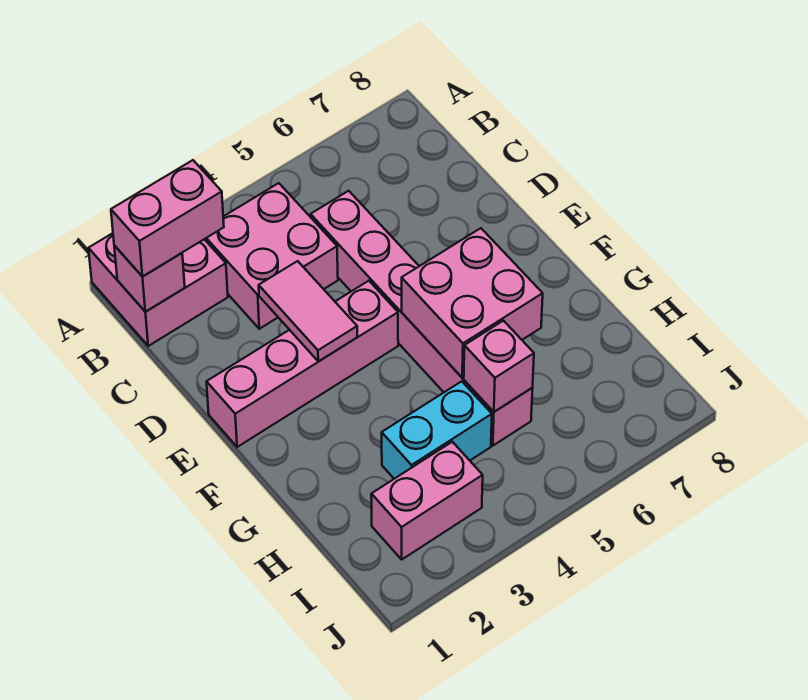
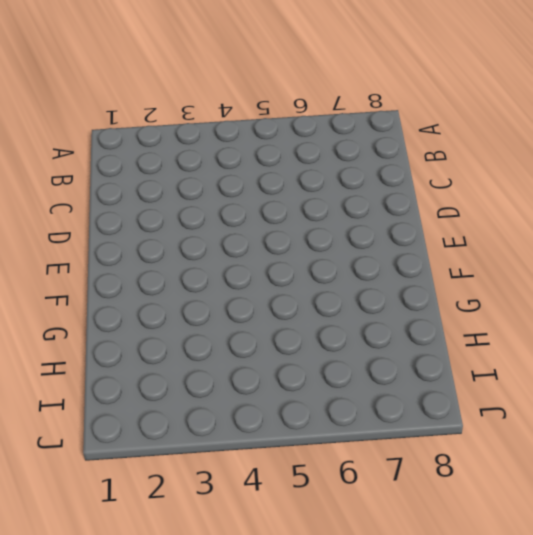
none -> pink brick A1:B2 level 1
none -> pink brick B3:C4 level 1

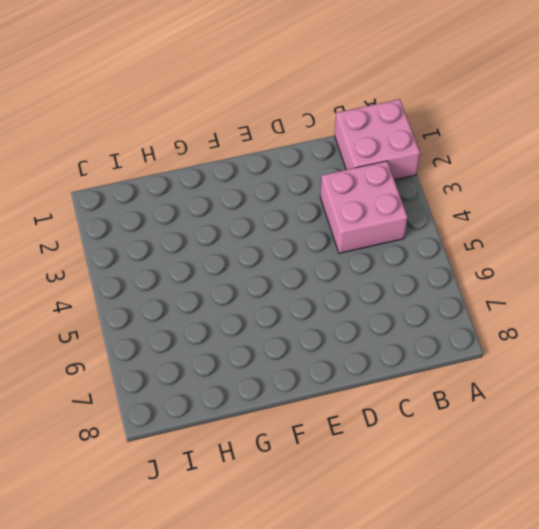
none -> pink brick C5:H5 level 1
none -> pink brick E1:E4 level 1

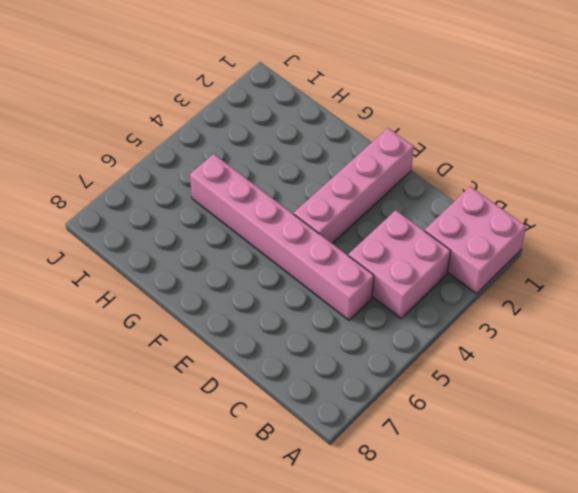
none -> cyan brick H3:H4 level 1
none -> pink brick I2:I3 level 1

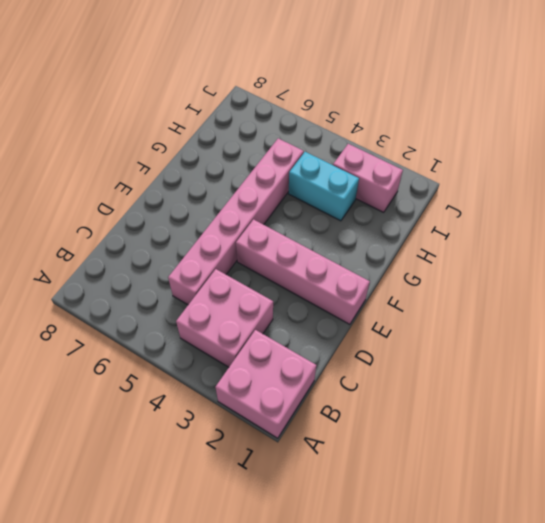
none -> pink brick B1 level 2
none -> pink tile D3:E3 level 2

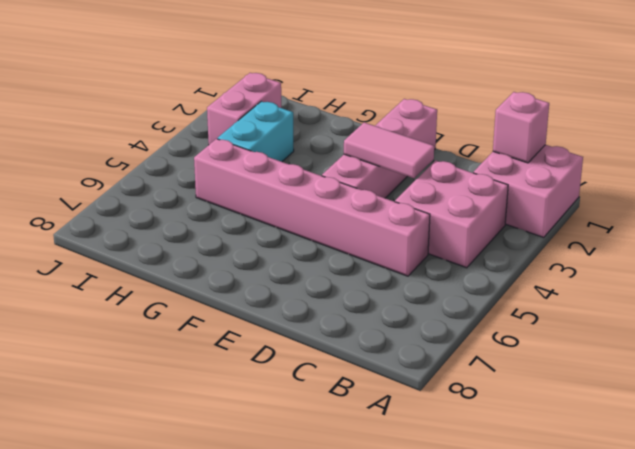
none -> pink brick F5:G6 level 2
none -> pink brick H5 level 2

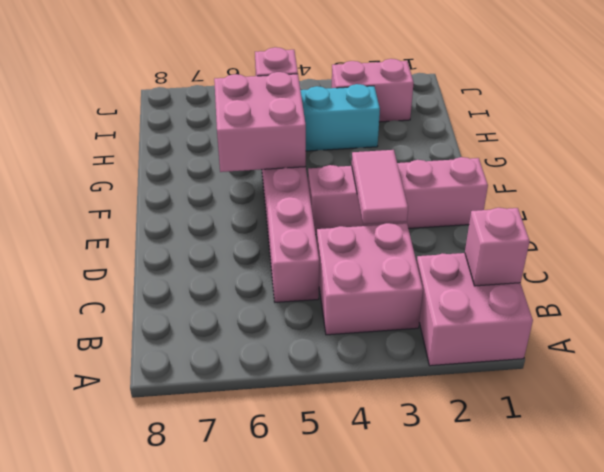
none -> pink brick B1:B2 level 3

